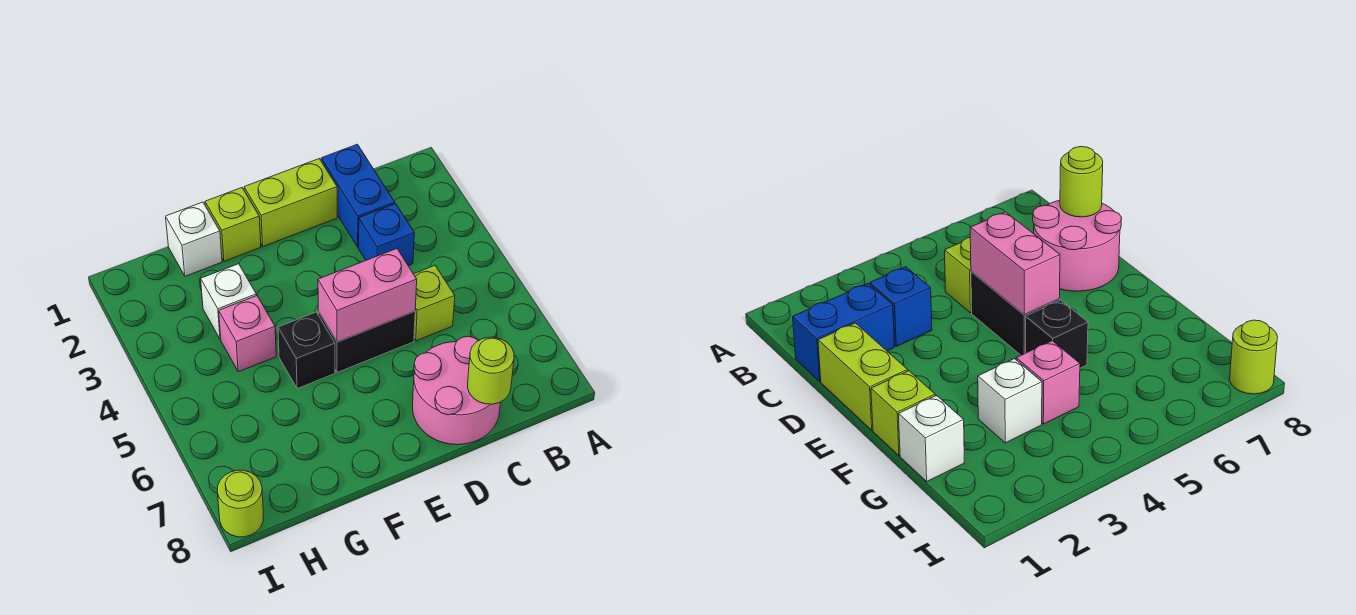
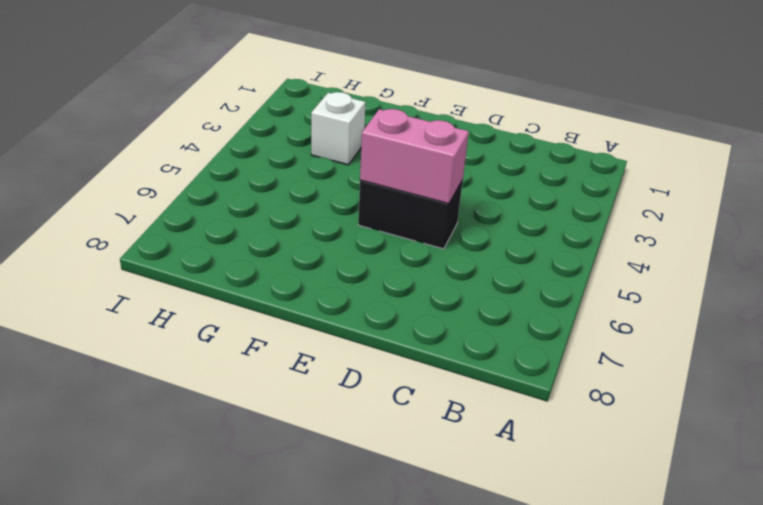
none -> blue brick C1:C2 level 1
none -> blue brick C3 level 1
none -> lime brick C5 level 1

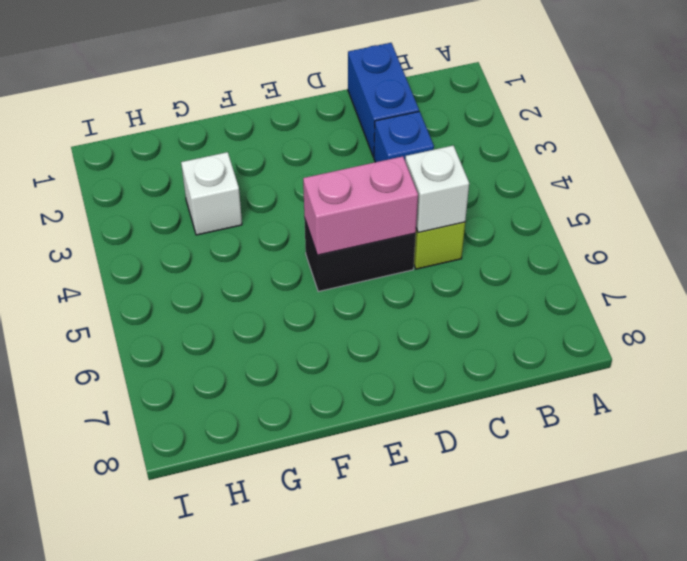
white brick C5 level 2 -> white brick G1 level 1
none -> pink round brick C7:D8 level 1
none -> lime brick D1:E1 level 1
none -> lime brick F1 level 1

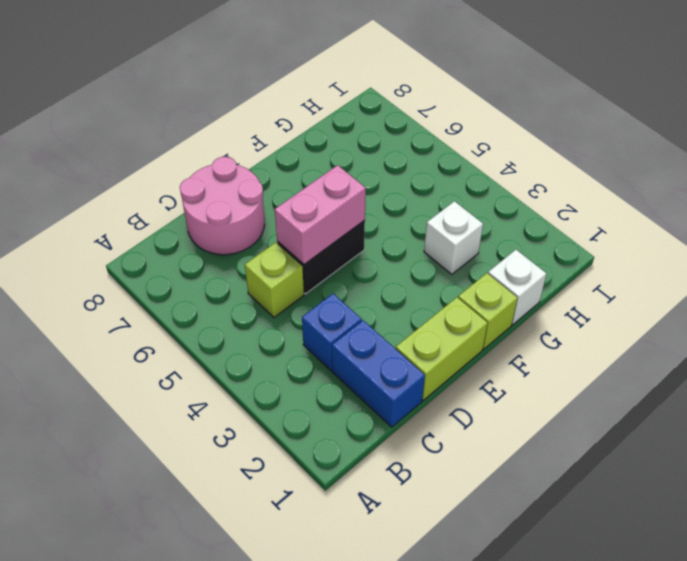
none -> black brick F5 level 1
none -> pink brick G4 level 1
none -> lime round brick I8 level 1

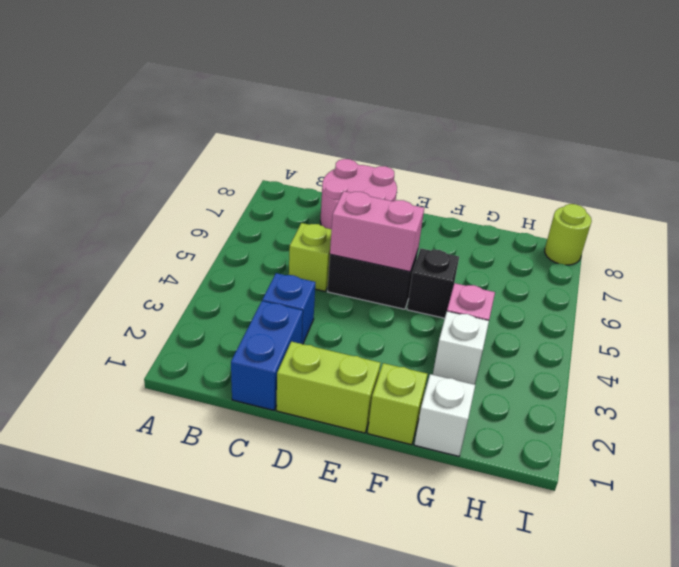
none -> lime round brick C8 level 2

